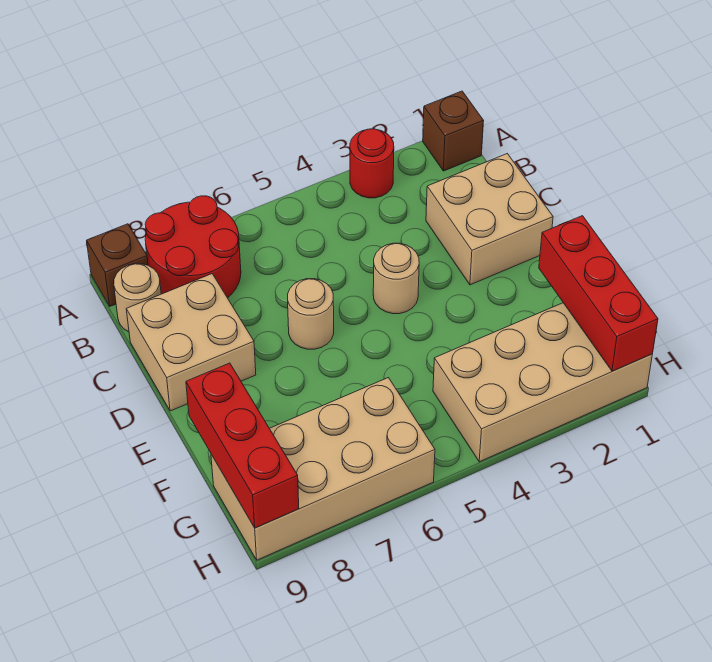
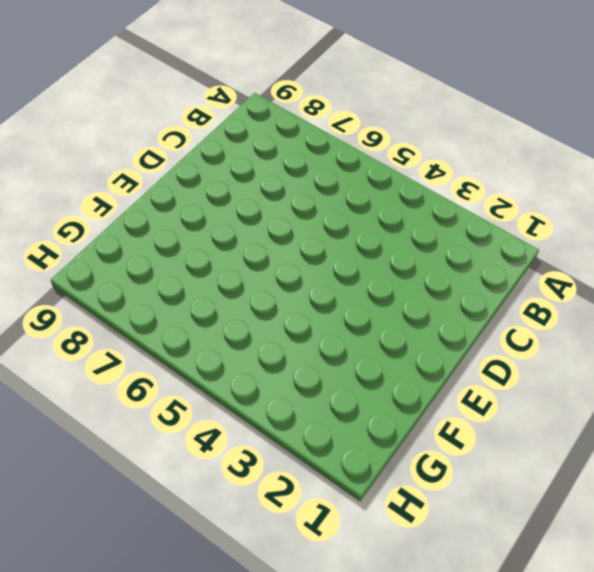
none -> brown brick A1 level 1
none -> red round brick A3 level 1
none -> red round brick A7:B8 level 1

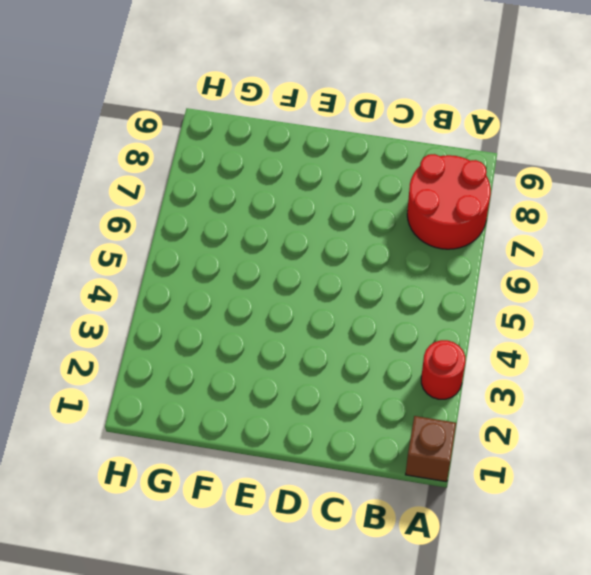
none -> brown brick A9 level 1
none -> tan round brick B9 level 1
none -> tan brick C1:D2 level 1

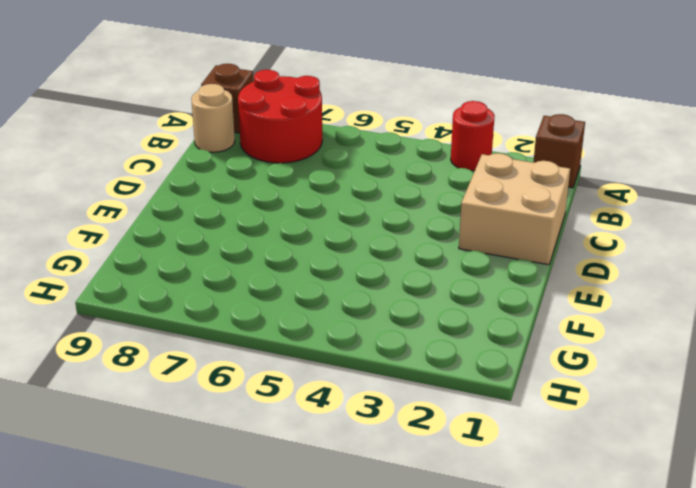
none -> tan brick C8:D9 level 1
none -> tan round brick D4 level 1
none -> tan round brick D6 level 1

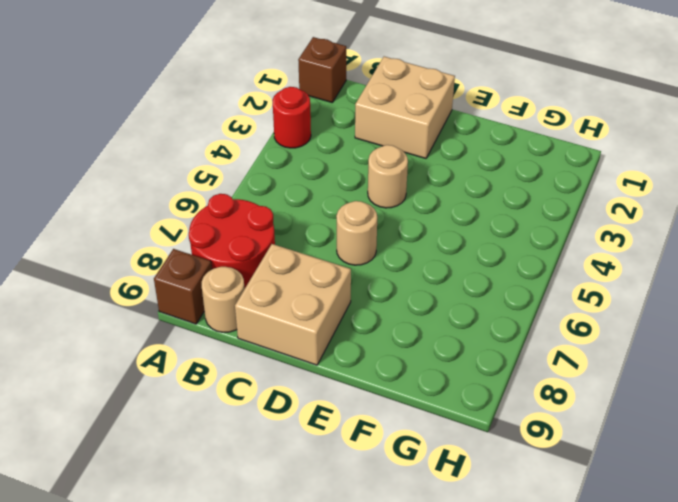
none -> tan brick G1:H4 level 1
none -> tan brick G6:H9 level 1
none -> red brick F1:H1 level 2

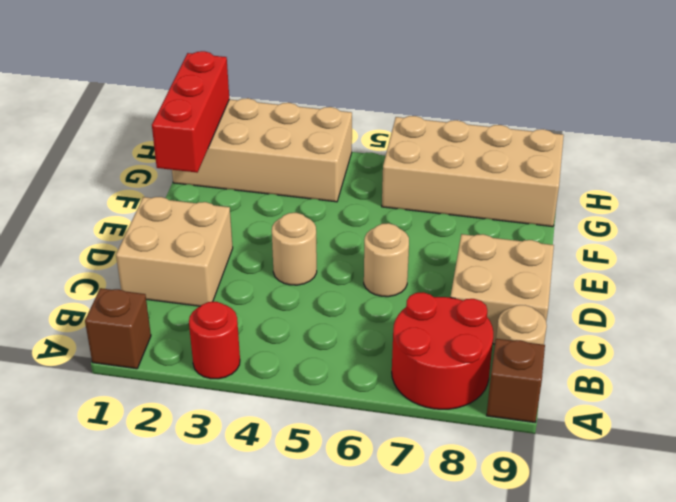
none -> red brick F9:H9 level 2

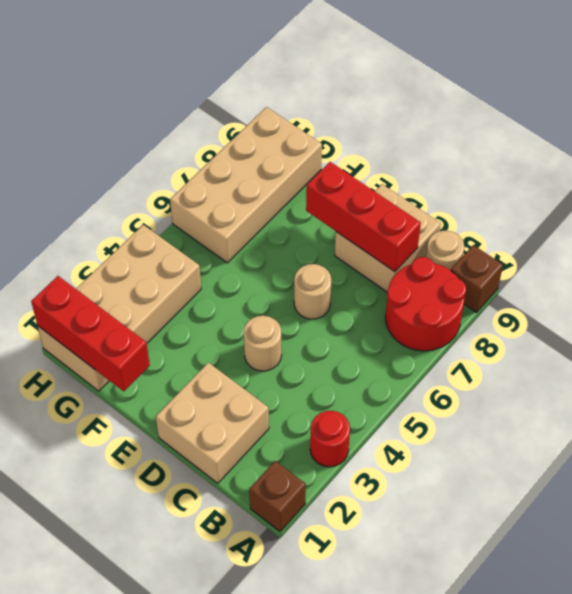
red brick C8:E8 level 2 -> red brick F9:H9 level 2

